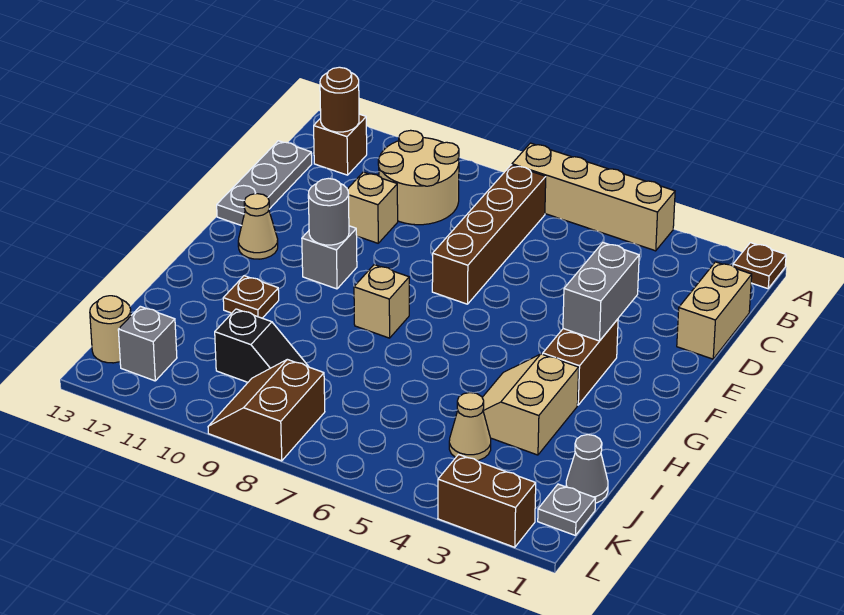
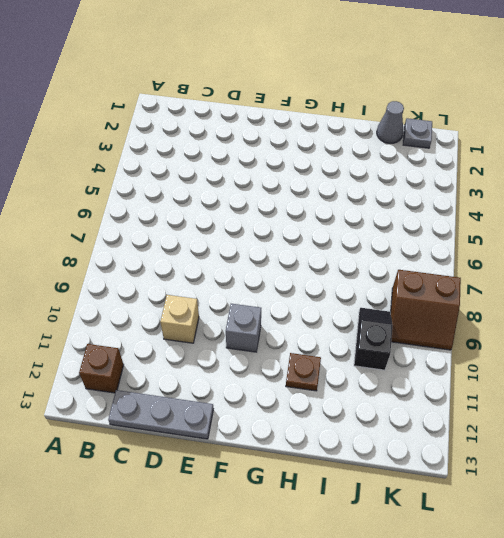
none -> brown plate A1 level 1
none -> tan brick A4:A7 level 1
none -> brown brick B7:E7 level 1

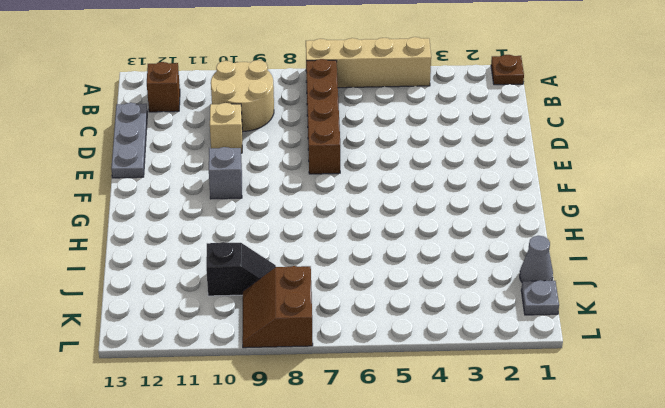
none -> tan brick C1:D1 level 1
none -> brown brick F3:G3 level 1
none -> tan cone F12 level 1

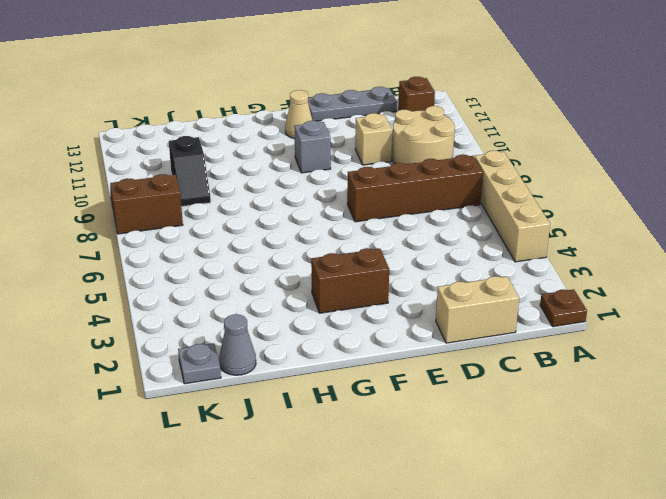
none -> tan brick G8 level 1
none -> tan slope H3:I4 level 1 top 3
none -> brown plate H11 level 1

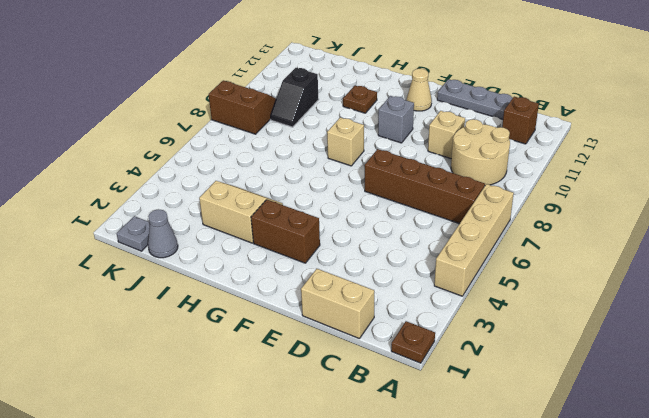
none -> tan cone J4 level 1
none -> grey brick K12 level 1
none -> tan round brick K13 level 1

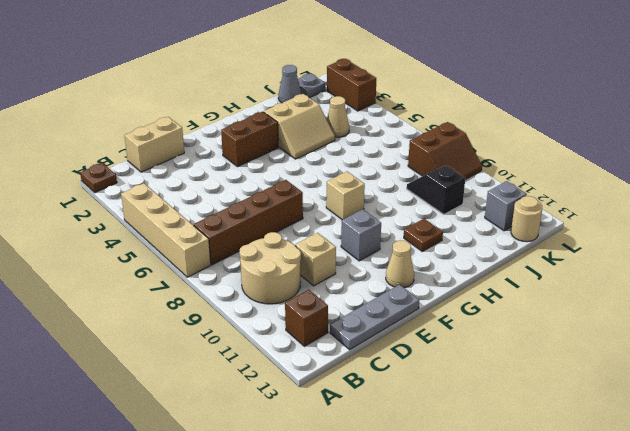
none -> brown round brick B12 level 2
none -> grey brick E3:F3 level 2
none -> grey round brick F10 level 2

